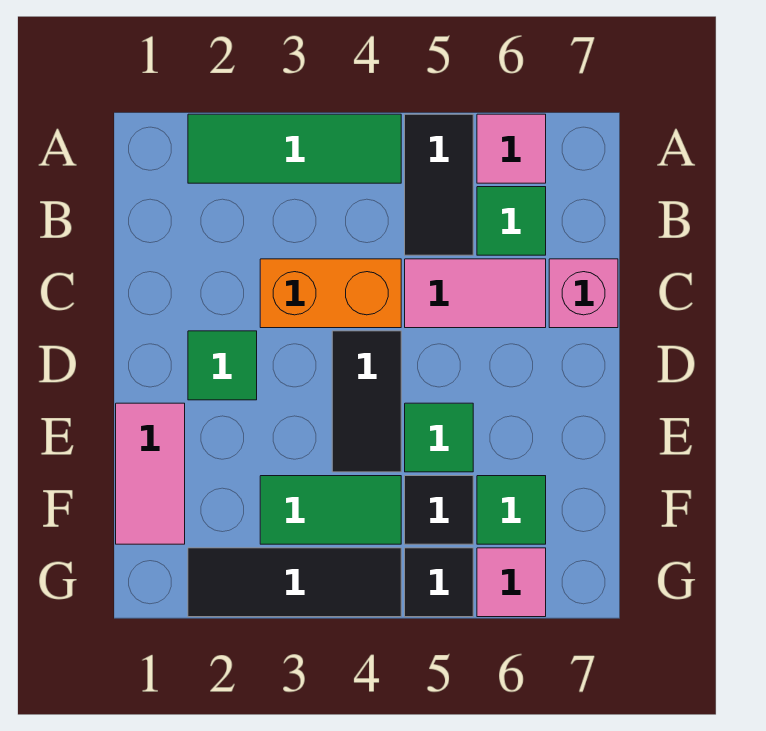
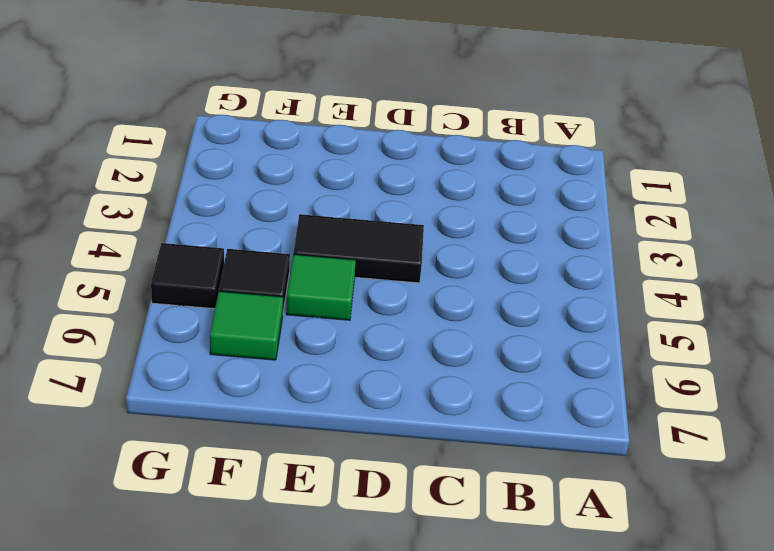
none -> green tile A2:A4 level 1
none -> black tile A5:B5 level 1
none -> pink tile A6 level 1

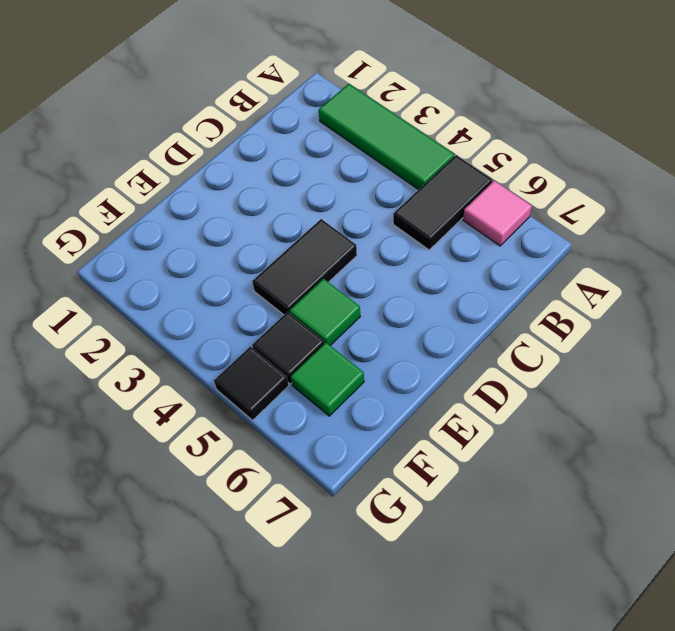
none -> green tile B6 level 1
none -> orange brick C3:C4 level 1
none -> pink tile C5:C6 level 1

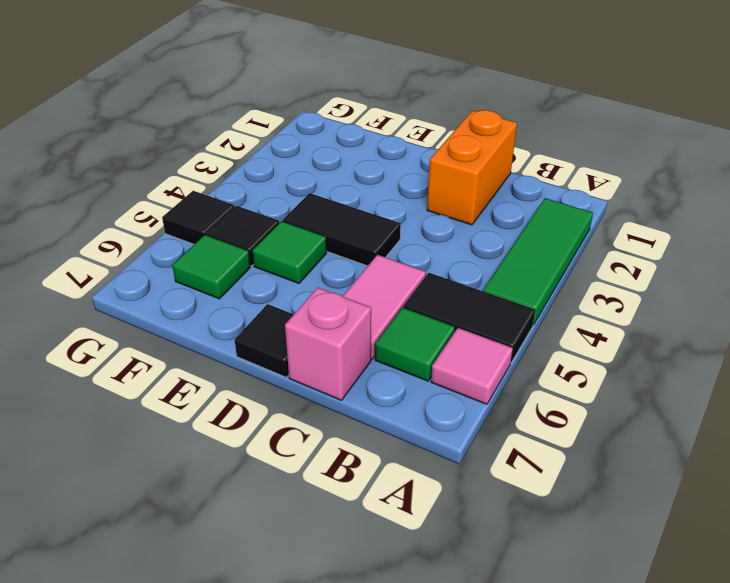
orange brick C1:C2 level 1 -> orange brick C3:C4 level 1
black tile D7 level 1 -> none
none -> green tile D2 level 1
none -> pink tile E1:F1 level 1
none -> green tile F3:F4 level 1

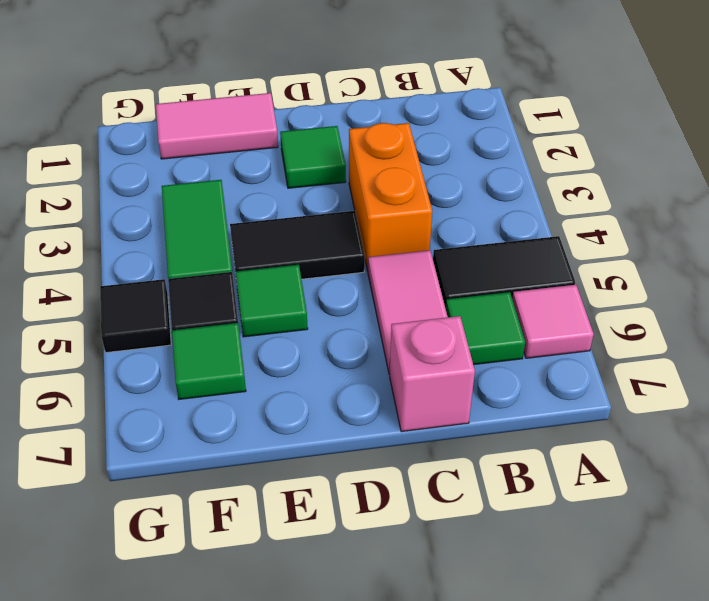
none -> green tile A2:A4 level 1
none -> black tile G2:G4 level 1
none -> pink tile G6 level 1

